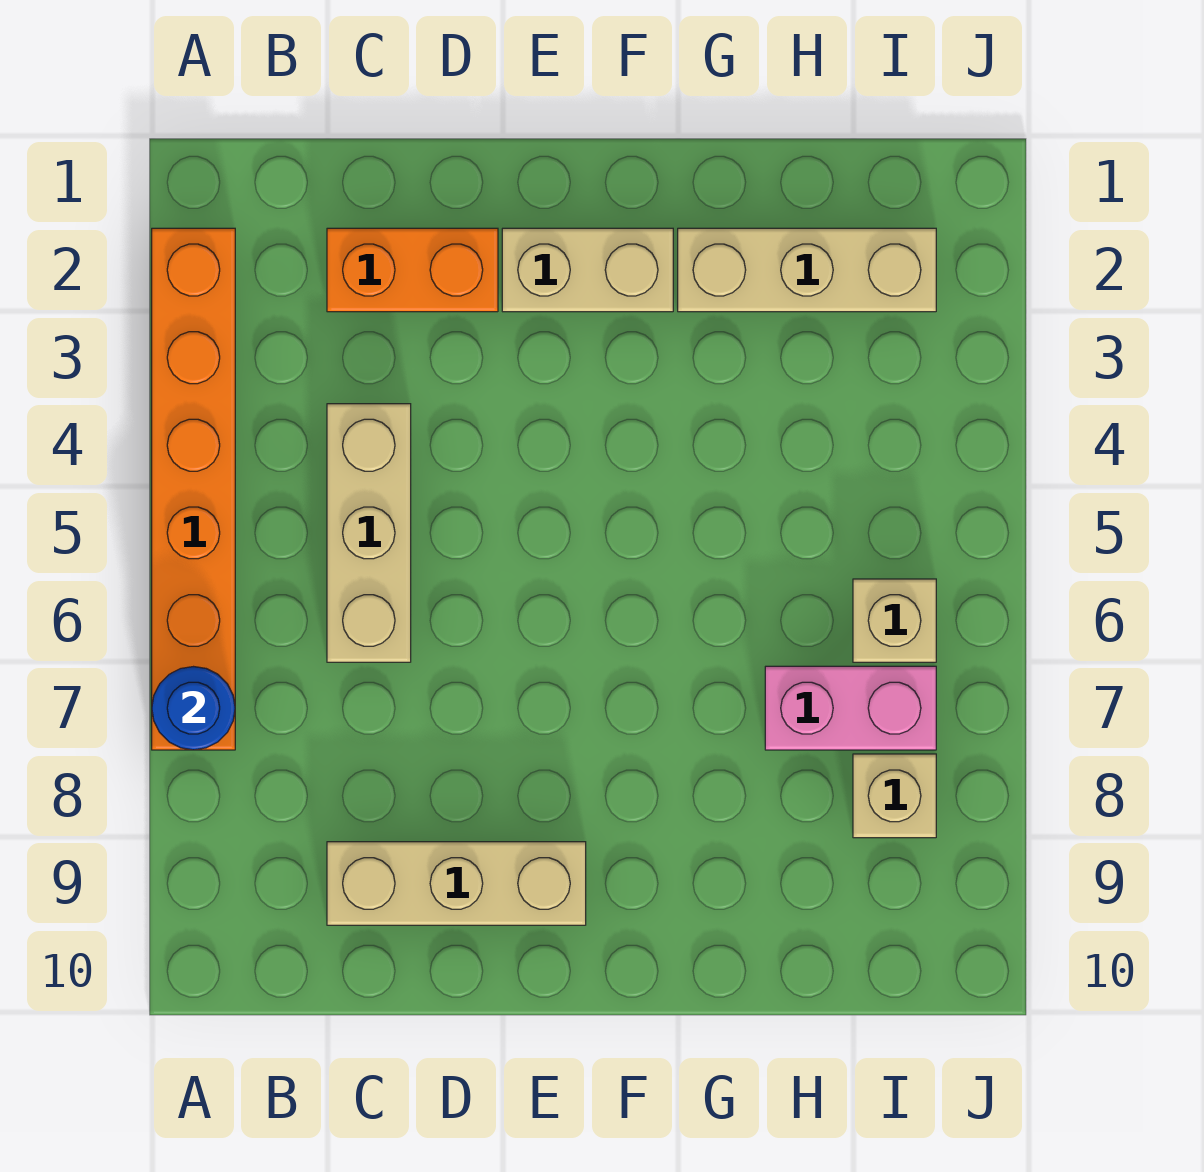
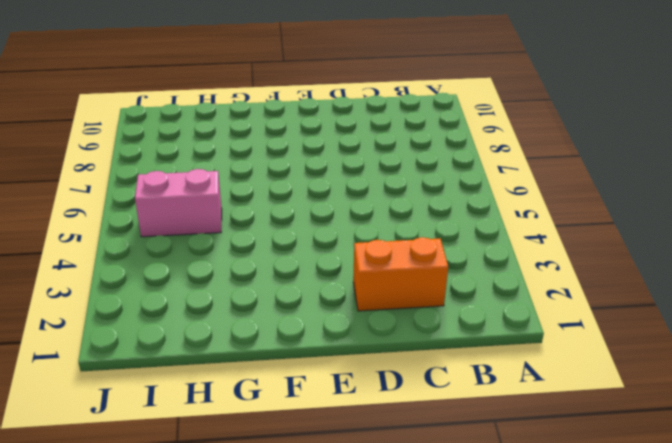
pink brick H5:I5 level 1 -> pink brick H7:I7 level 1
none -> orange brick A2:A7 level 1
none -> tan brick C4:C6 level 1

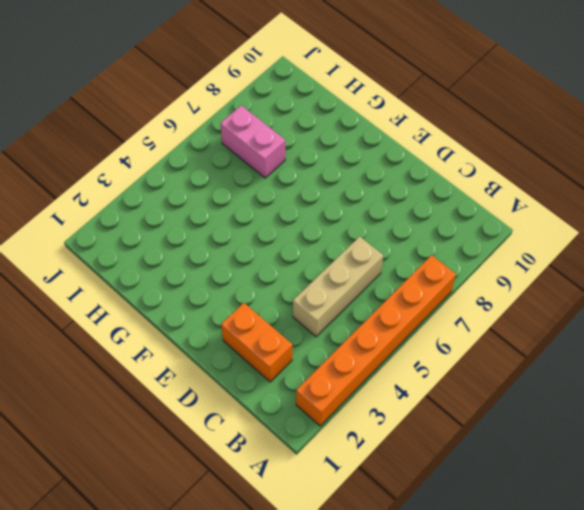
none -> tan brick C9:E9 level 1
none -> tan brick E2:F2 level 1

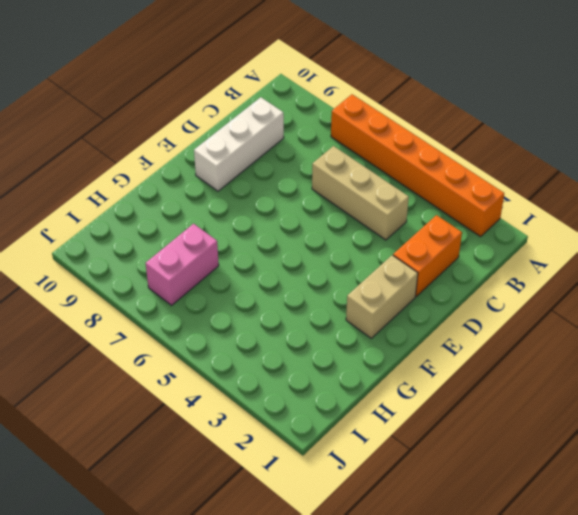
white brick C9:E9 level 1 -> tan brick C9:E9 level 1
none -> tan brick G2:I2 level 1
none -> tan brick I6 level 1

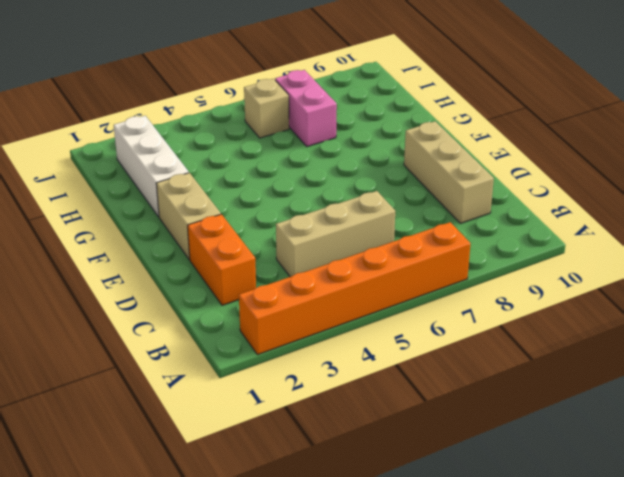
white brick G2:I2 level 1 -> tan brick G2:I2 level 1
none -> tan brick I8 level 1
none -> blue round brick A7 level 2

